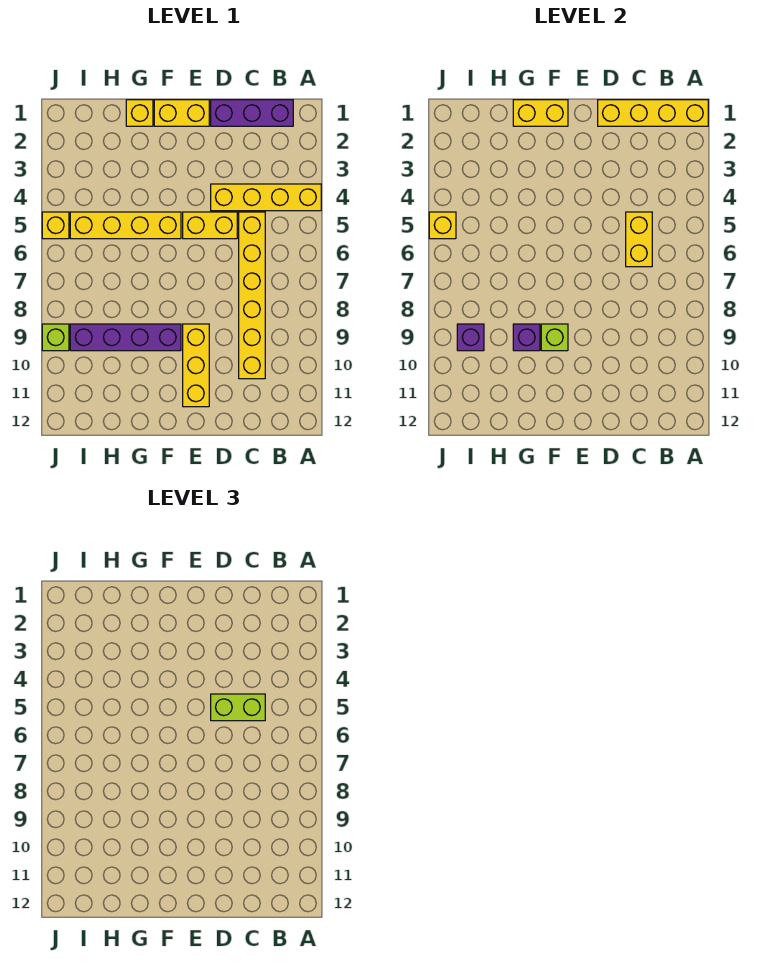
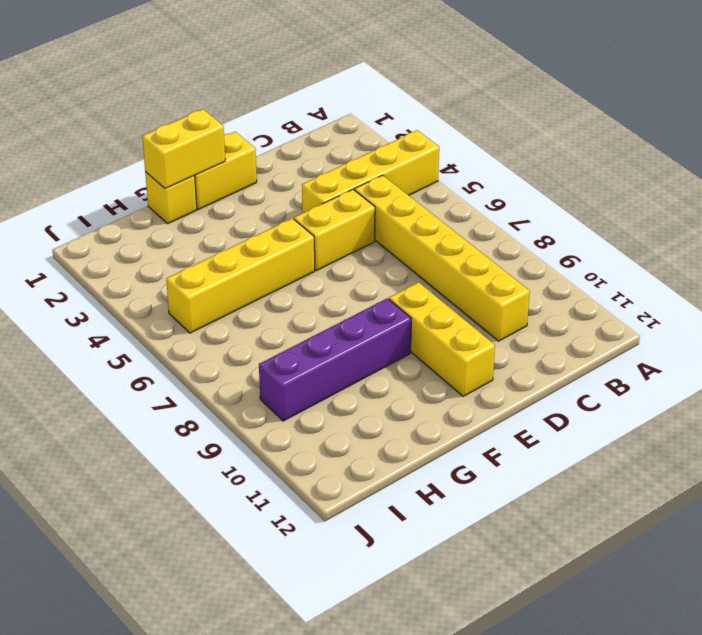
none -> purple brick B1:D1 level 1
none -> yellow brick J5 level 1
none -> lime brick J9 level 1

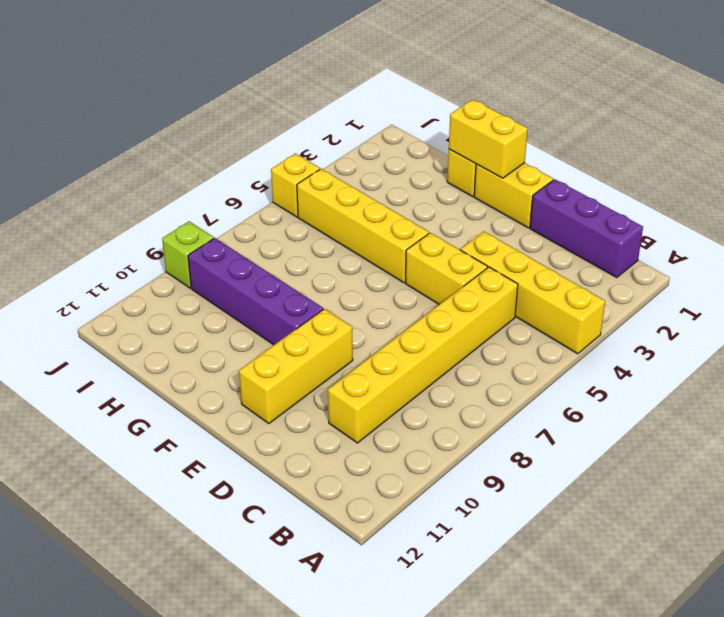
none -> yellow brick A1:D1 level 2
none -> yellow brick C5:C6 level 2
none -> lime brick F9 level 2

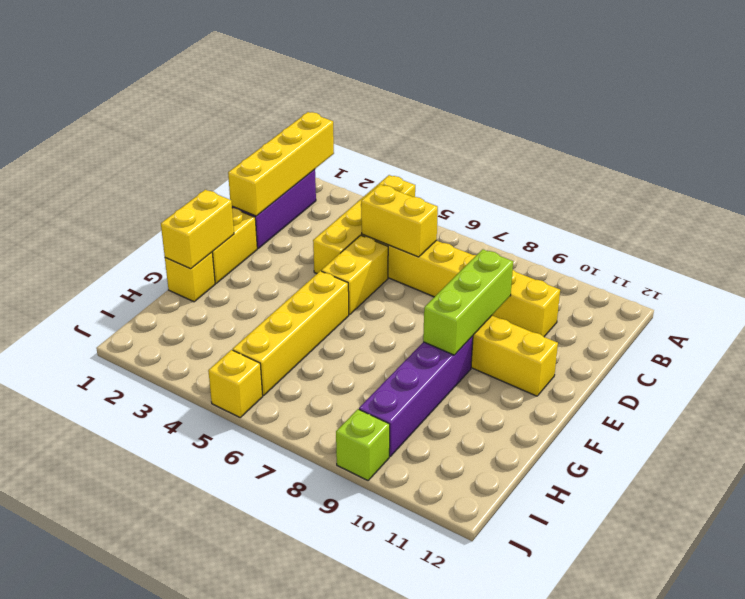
lime brick D9:F9 level 2 -> lime brick F9 level 2
none -> purple brick G9 level 2
none -> purple brick I9 level 2
none -> yellow brick J5 level 2

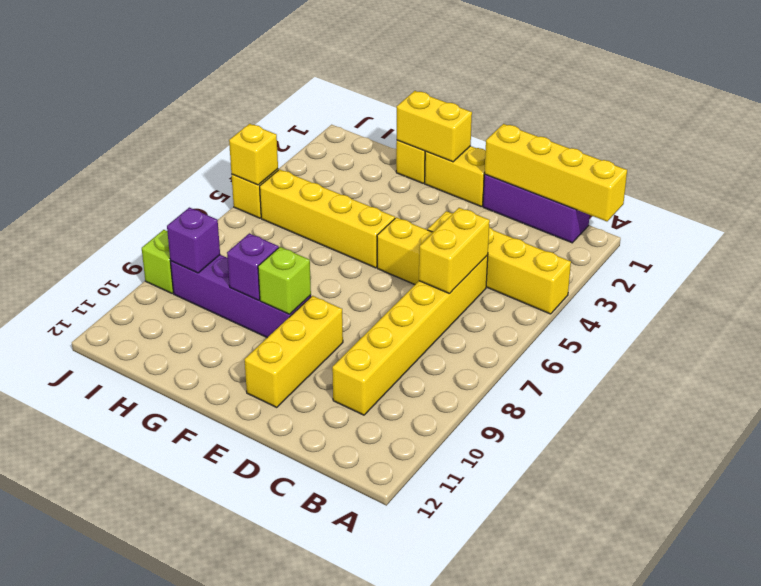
none -> lime brick C5:D5 level 3

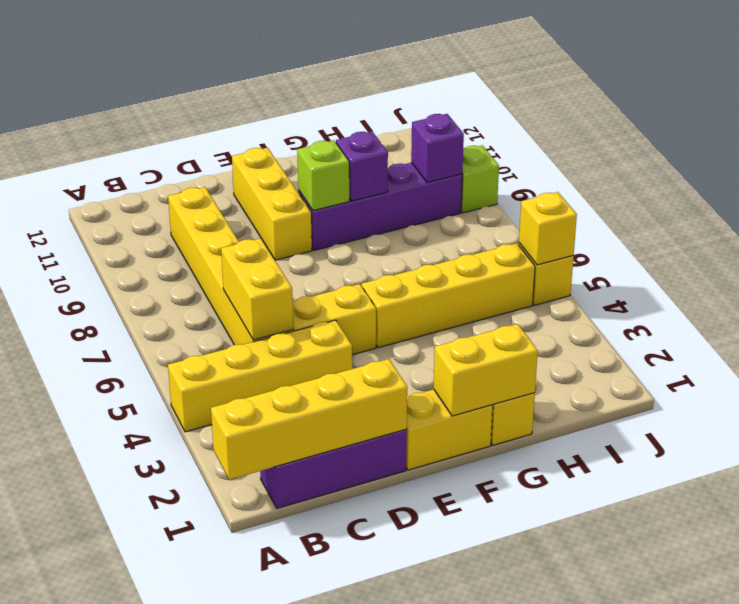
none -> lime brick C5:D5 level 3

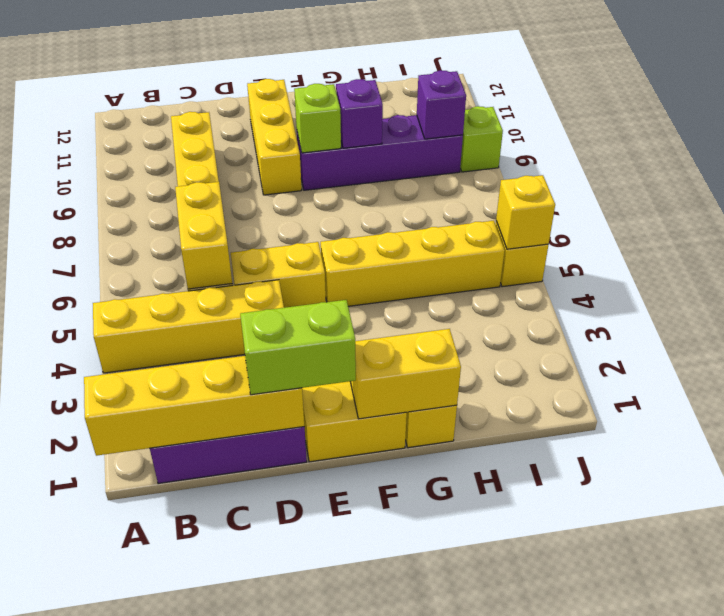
lime brick D1:E1 level 3 -> lime brick C5:D5 level 3

